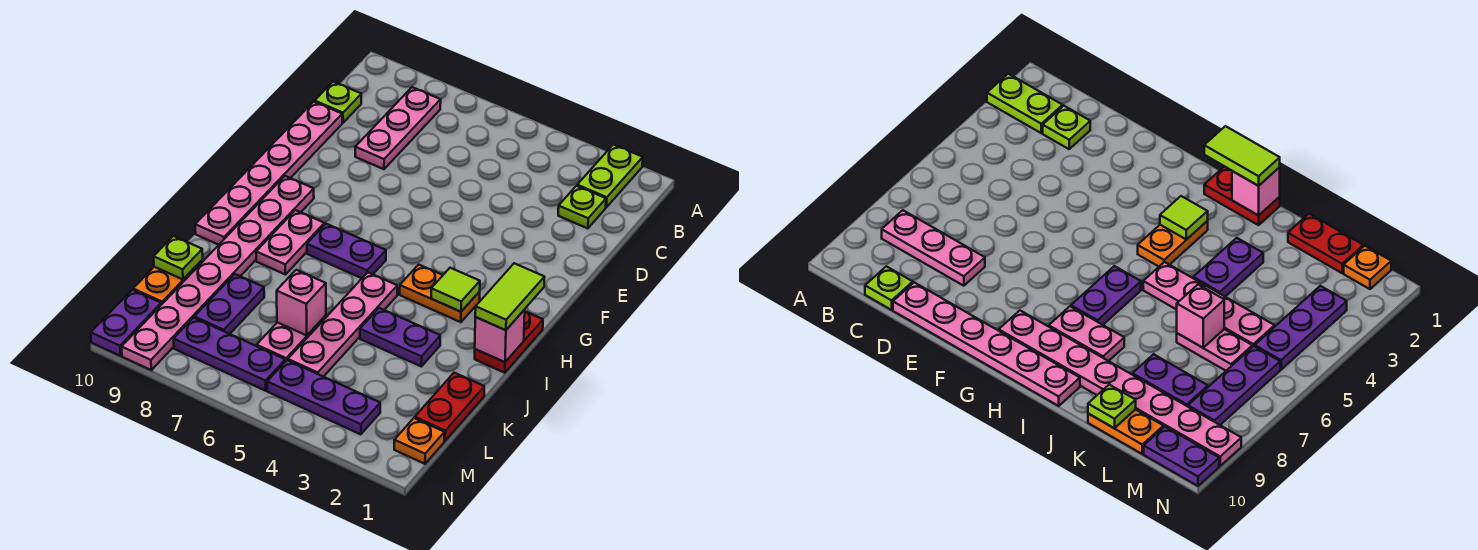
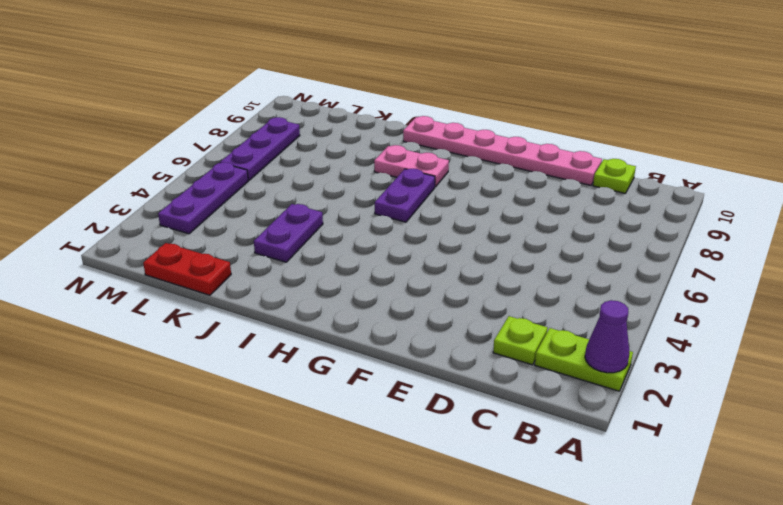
purple cone A2 level 2 -> none
none -> pink plate B8:D8 level 1
none -> pink plate G9:N9 level 1
none -> red plate H1:I1 level 1

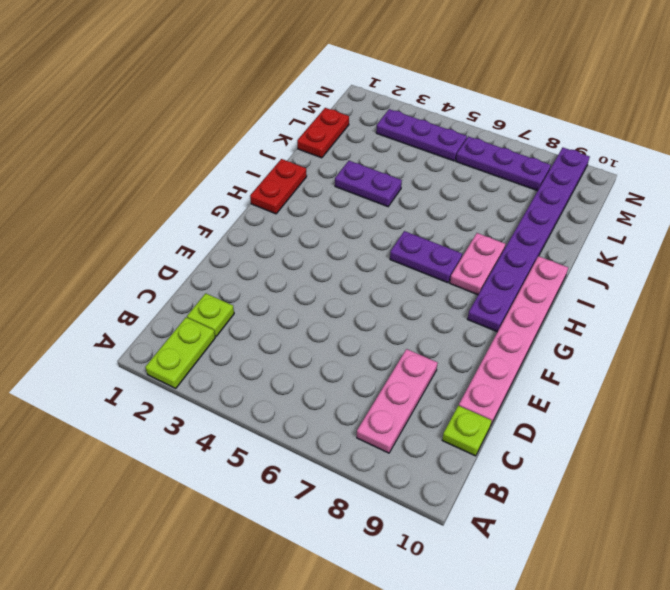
purple plate G9:N9 level 1 -> pink plate G9:N9 level 1
none -> orange plate H3:H4 level 1
none -> pink plate I5:L5 level 1
none -> pink plate K6:L6 level 1

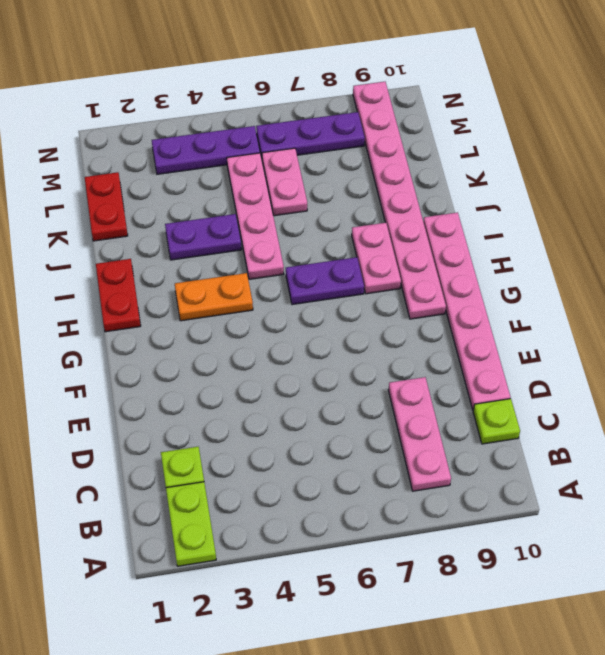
none -> purple plate K8:L8 level 1
none -> orange plate K10:L10 level 1
none -> orange plate M1 level 1

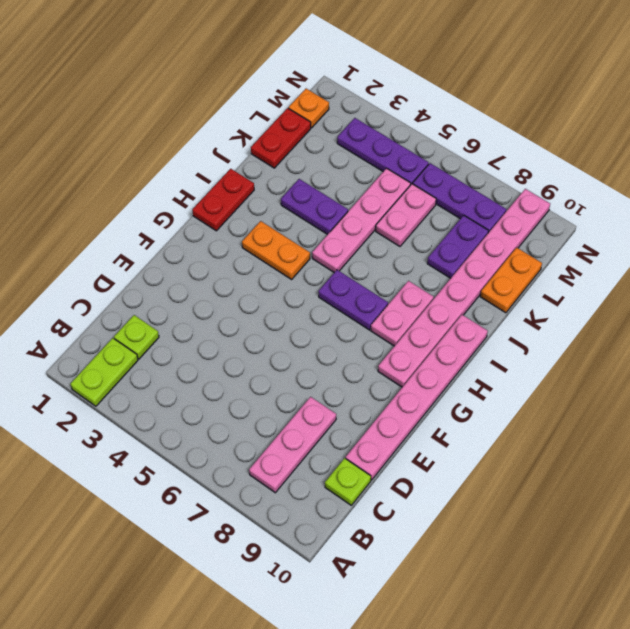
none -> purple plate M10:N10 level 1
none -> lime tile H3 level 2
none -> pink brick I1 level 2

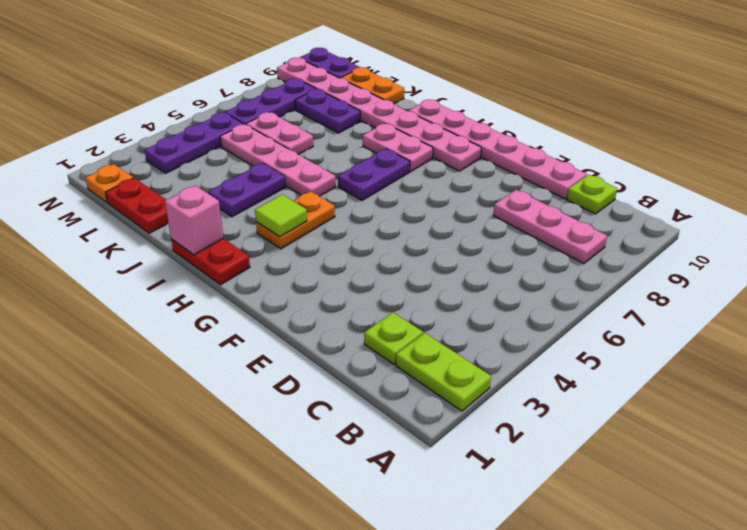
none -> pink brick K6 level 2
none -> lime plate K10 level 2
none -> lime tile H1:I1 level 3

